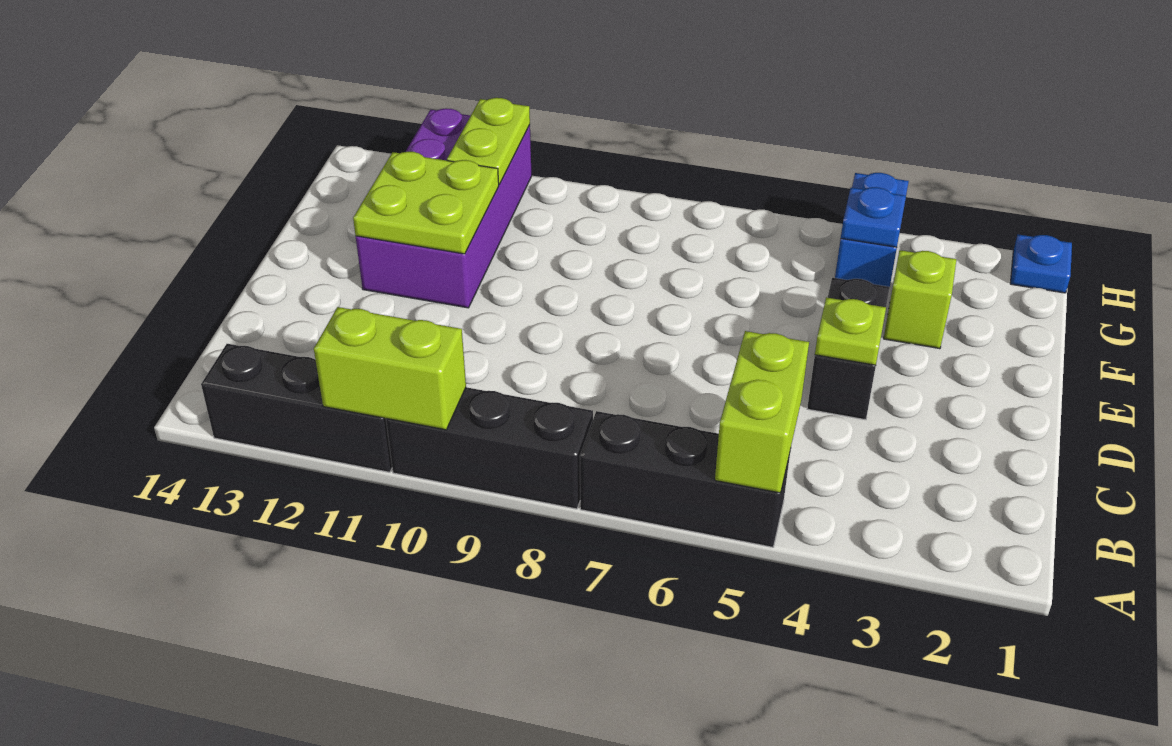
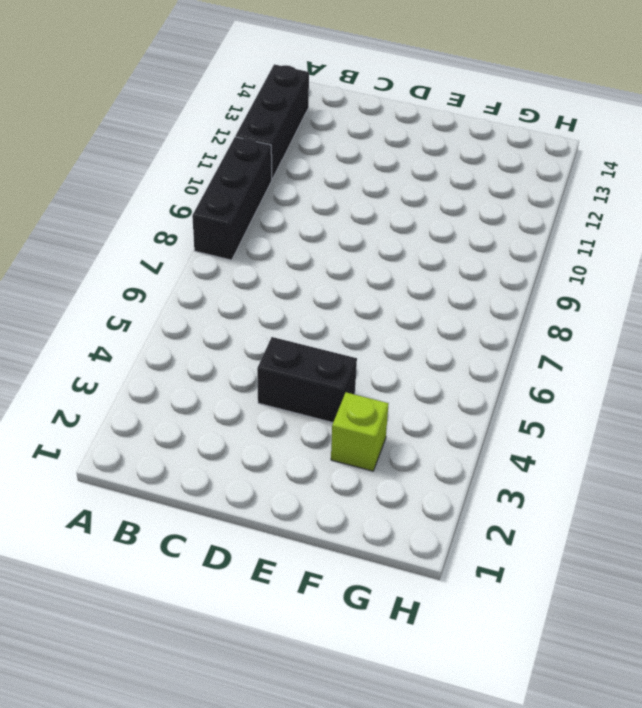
none -> black brick A5:A7 level 1
none -> purple brick E11:H12 level 1
none -> blue brick G4:H4 level 1

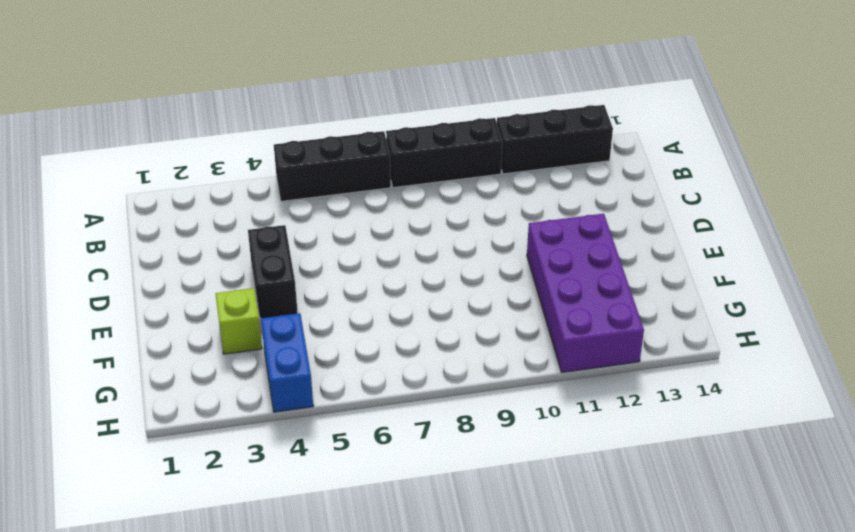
none -> blue plate H1 level 1
none -> lime brick A5:B5 level 2
none -> lime brick A10:A11 level 2

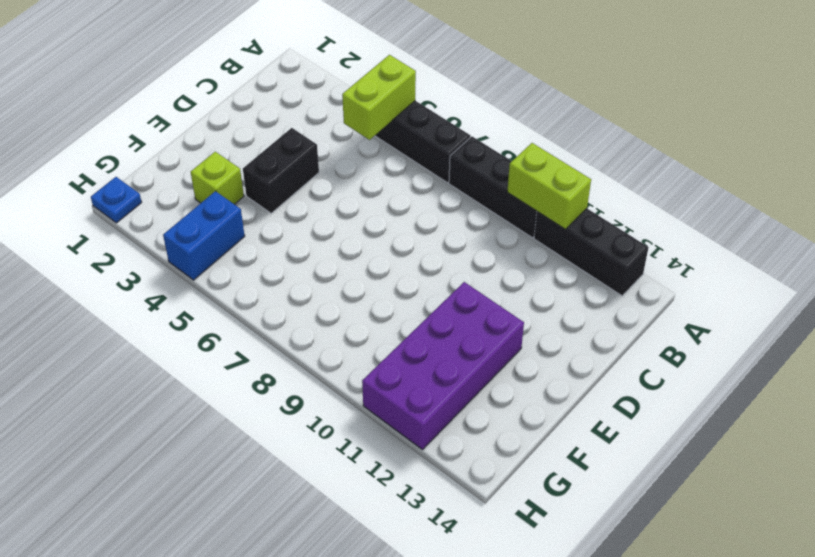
none -> lime plate D4 level 2
none -> lime plate E11:F12 level 2
none -> blue plate G4 level 2

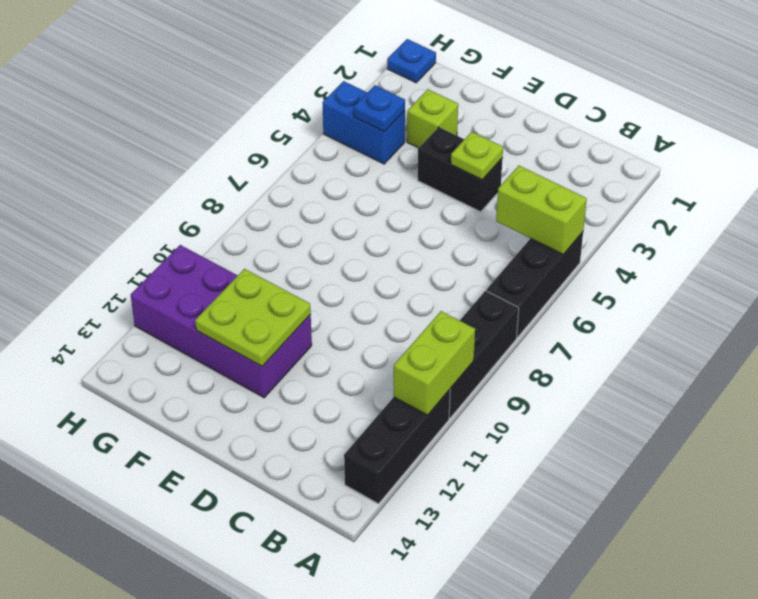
none -> lime plate G11:H11 level 2

